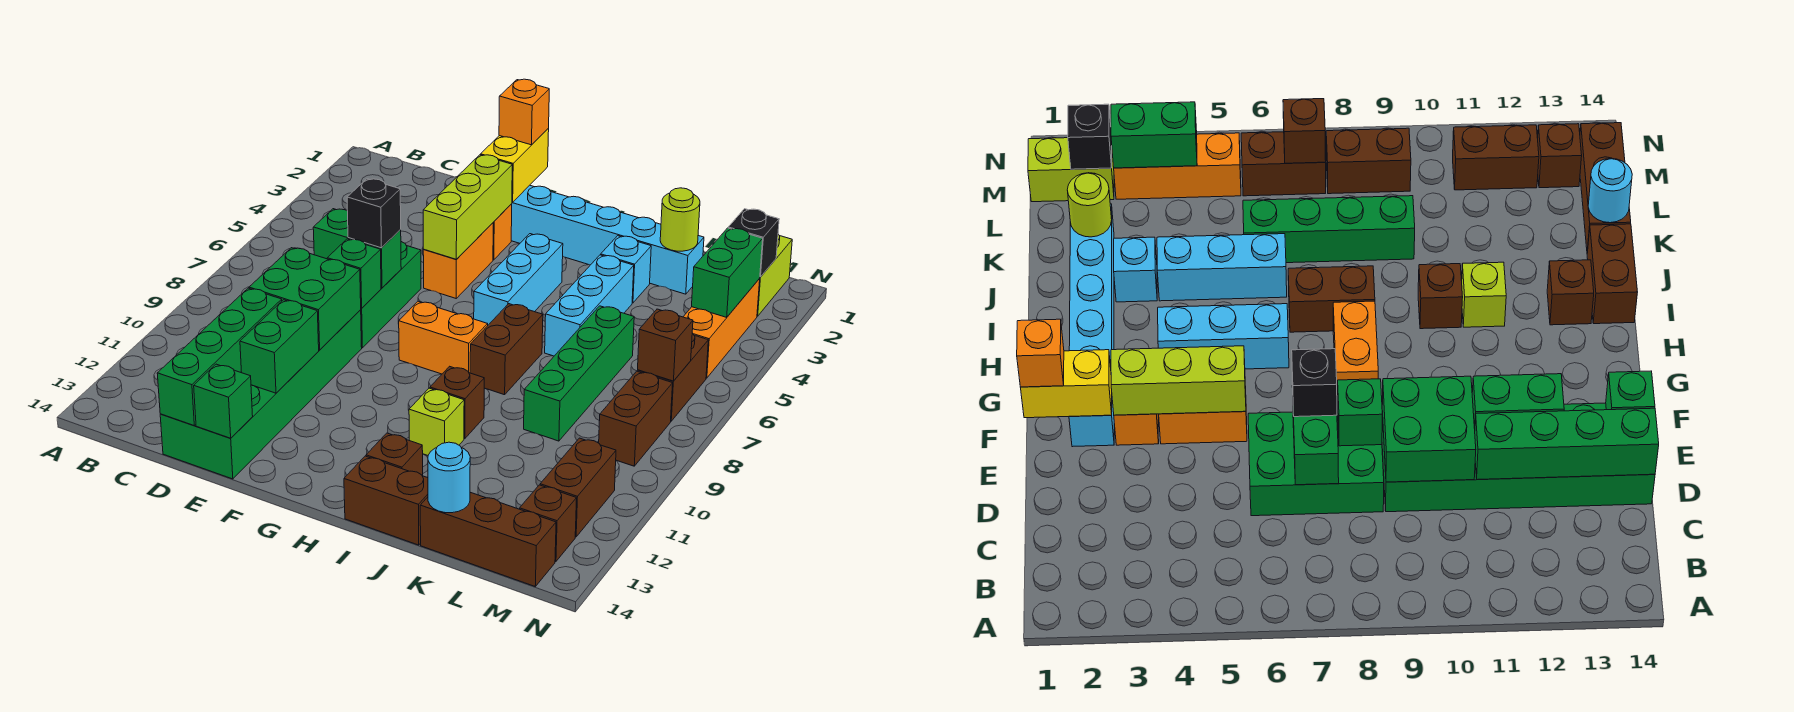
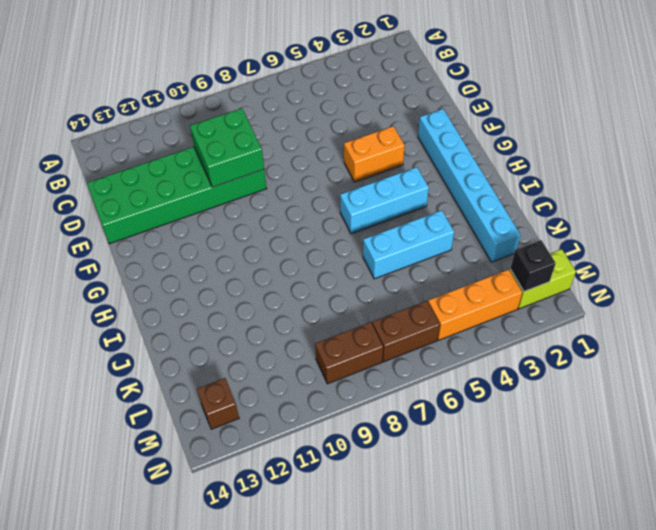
none -> green brick D6:E8 level 1
none -> orange brick F3 level 1
none -> orange brick G8:H8 level 1
none -> brown brick I7:I8 level 1

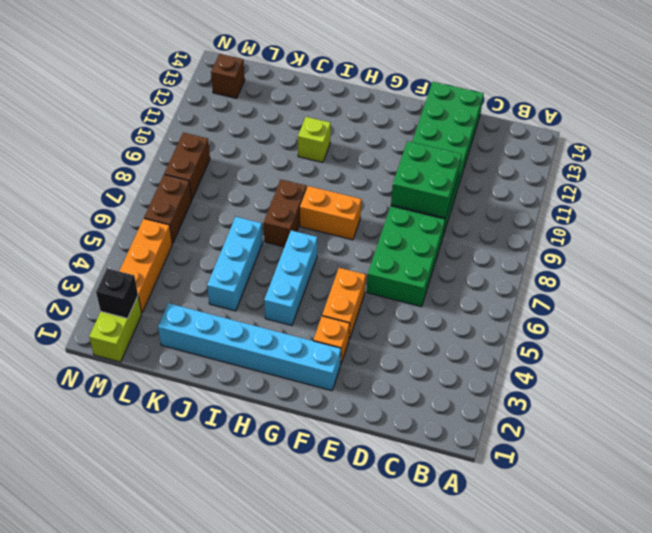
none -> brown brick I10 level 1
none -> brown brick I13 level 1
none -> brown brick I14:J14 level 1
none -> cyan brick J3 level 1

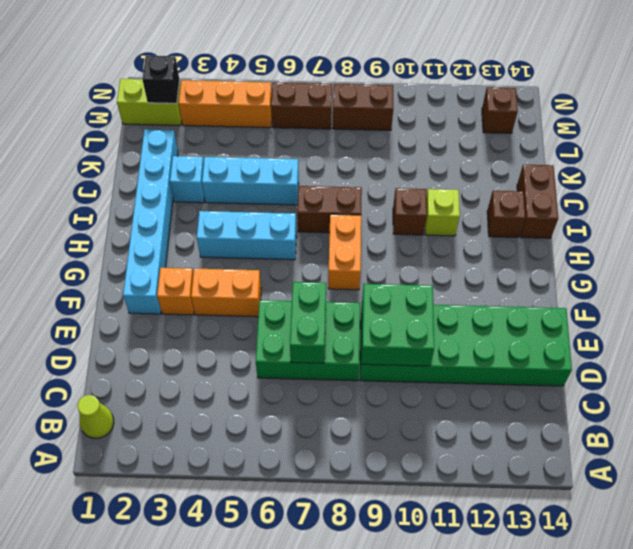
lime cone B1 level 1 -> none
none -> green brick K6:K9 level 1
none -> brown brick K14:M14 level 1
none -> brown brick M11:M12 level 1
none -> green brick D11:D14 level 2

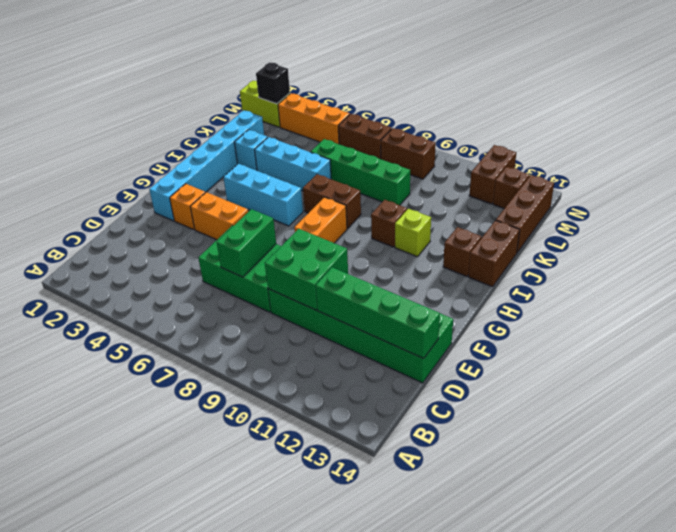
brown brick M12:N12 level 1 -> brown brick M11:M12 level 1
none -> green brick E8 level 2
none -> green brick E11:E12 level 2
none -> green brick E14 level 2
none -> yellow brick F1:F2 level 2

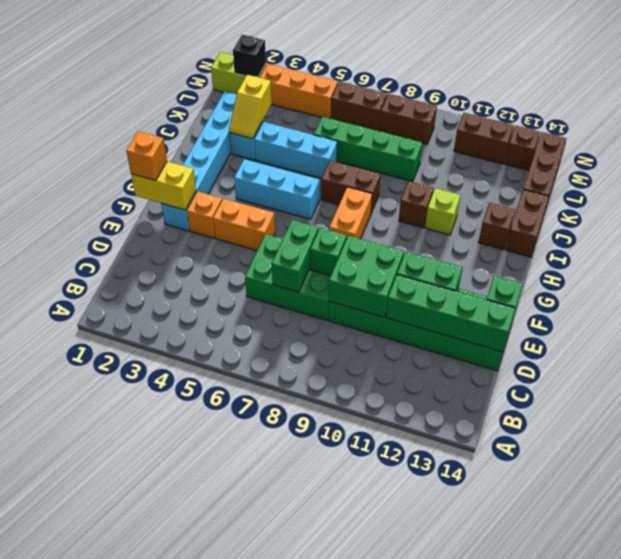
yellow slope J3:K3 level 2 top K -> none
none -> lime brick F3:F5 level 2
none -> lime round brick K2 level 2
none -> cyan round brick K14 level 2
none -> green brick M3:M4 level 2

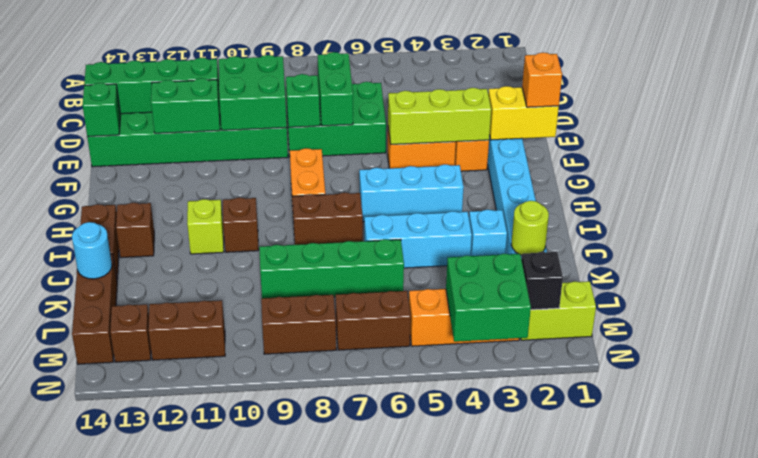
green brick M3:N4 level 2 -> green brick M3:M4 level 2
none -> brown brick M7 level 2
none -> black brick E7 level 3

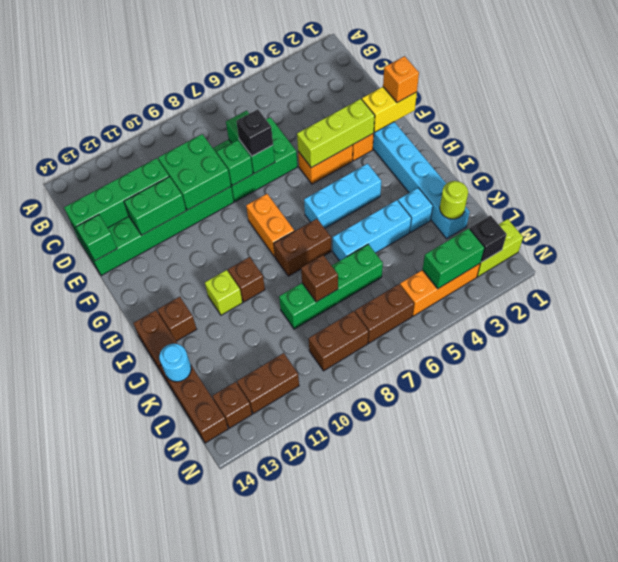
brown brick K8 level 2 -> brown brick M7 level 2

